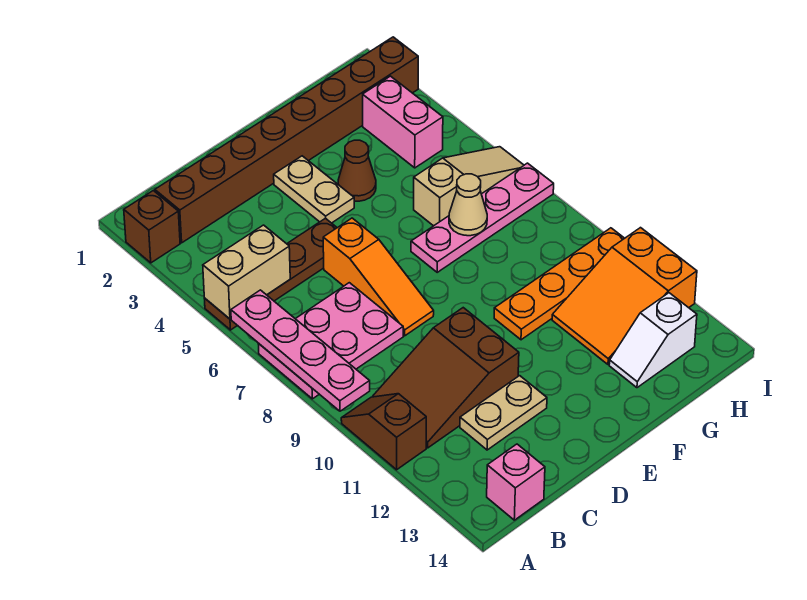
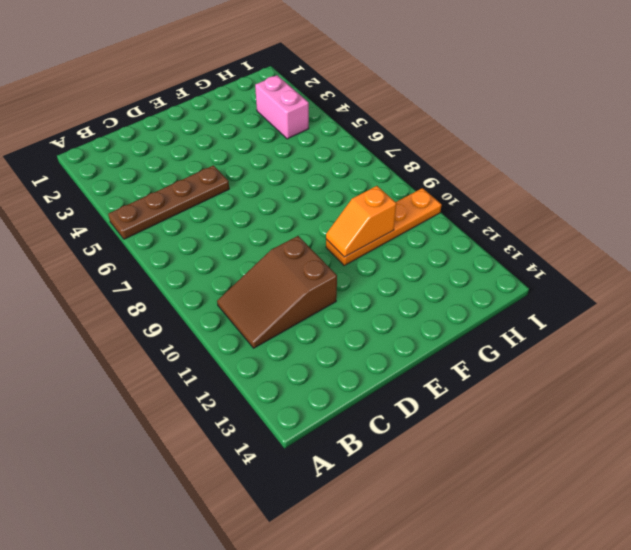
orange slope F10:G10 level 2 top G -> none
none -> brown brick A2 level 1
none -> pink plate A7:C8 level 1
none -> brown slope A10:A11 level 1 top 11

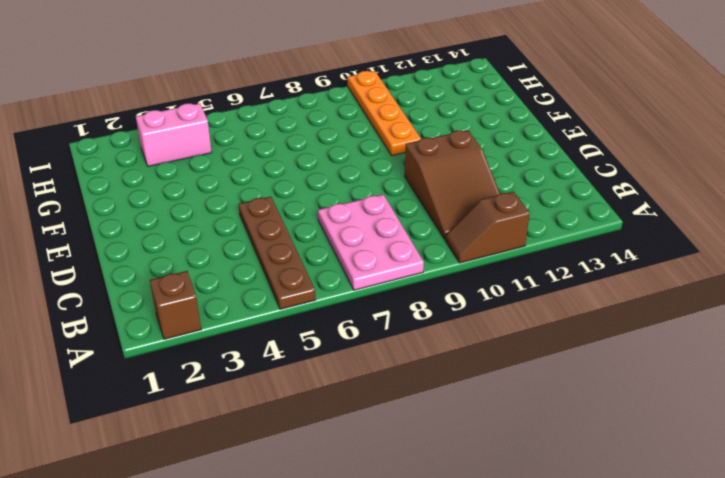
none -> brown brick B2:I2 level 1
none -> pink brick B14 level 1
none -> tan plate C12:D12 level 1

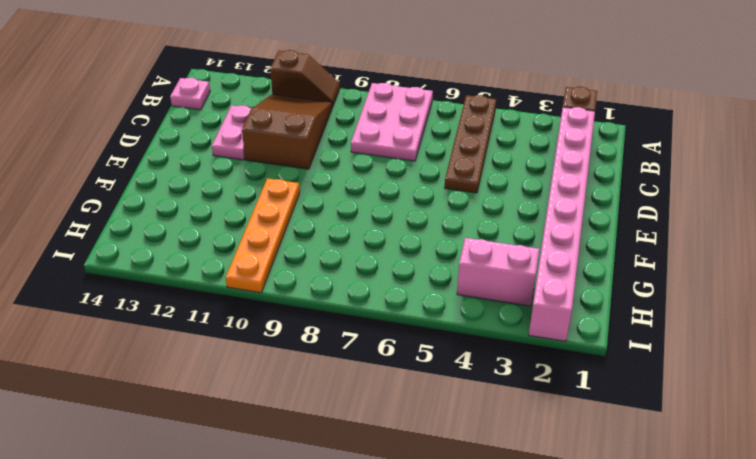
pink brick B2:I2 level 1 -> brown brick B2:I2 level 1
pink plate B14 level 1 -> pink brick B14 level 1
pink plate C12:D12 level 1 -> tan plate C12:D12 level 1
none -> orange slope D6:D8 level 1 top 6
none -> tan plate E3:E4 level 1
none -> brown cone F4 level 1

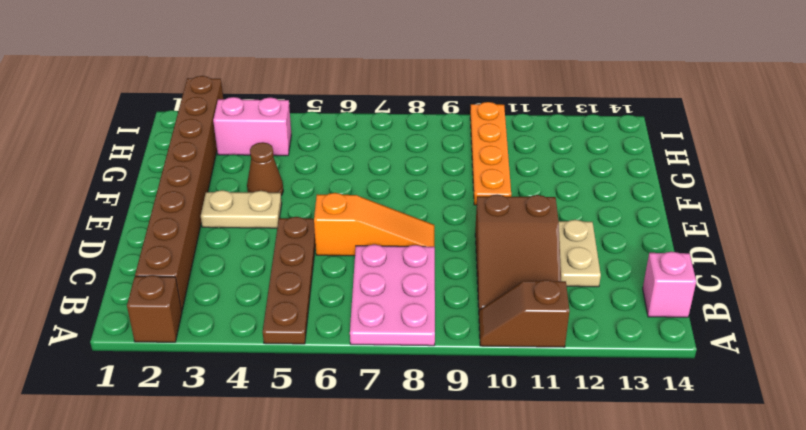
none -> pink plate F7:I7 level 1
none -> tan slope G6:I6 level 1 top G
none -> orange slope G11:I12 level 1 top I

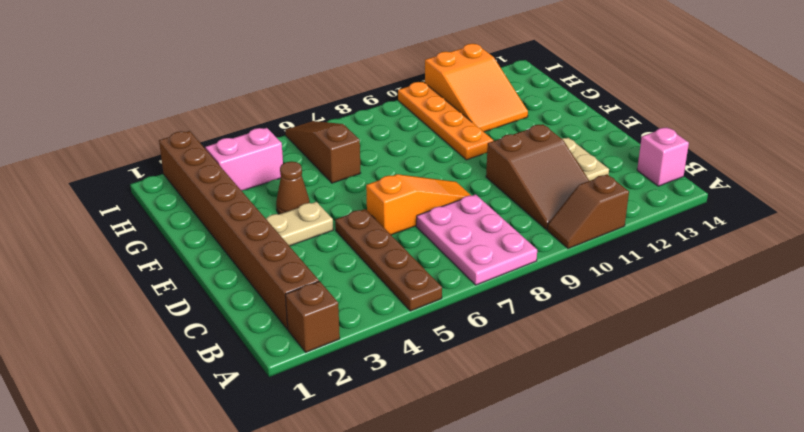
brown slope G6:I6 level 1 top G -> tan slope G6:I6 level 1 top G
none -> pink plate F7:I7 level 1
none -> white slope G13:H13 level 1 top H
none -> tan brick A5:B5 level 2

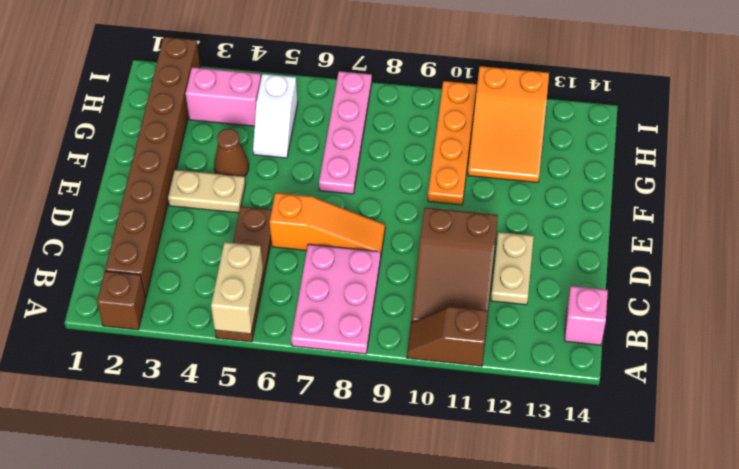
white slope G5:H5 level 1 top H -> white slope G13:H13 level 1 top H
none -> tan slope G6:I6 level 1 top G
none -> pink plate A6:A9 level 2
none -> tan cone G7 level 2

